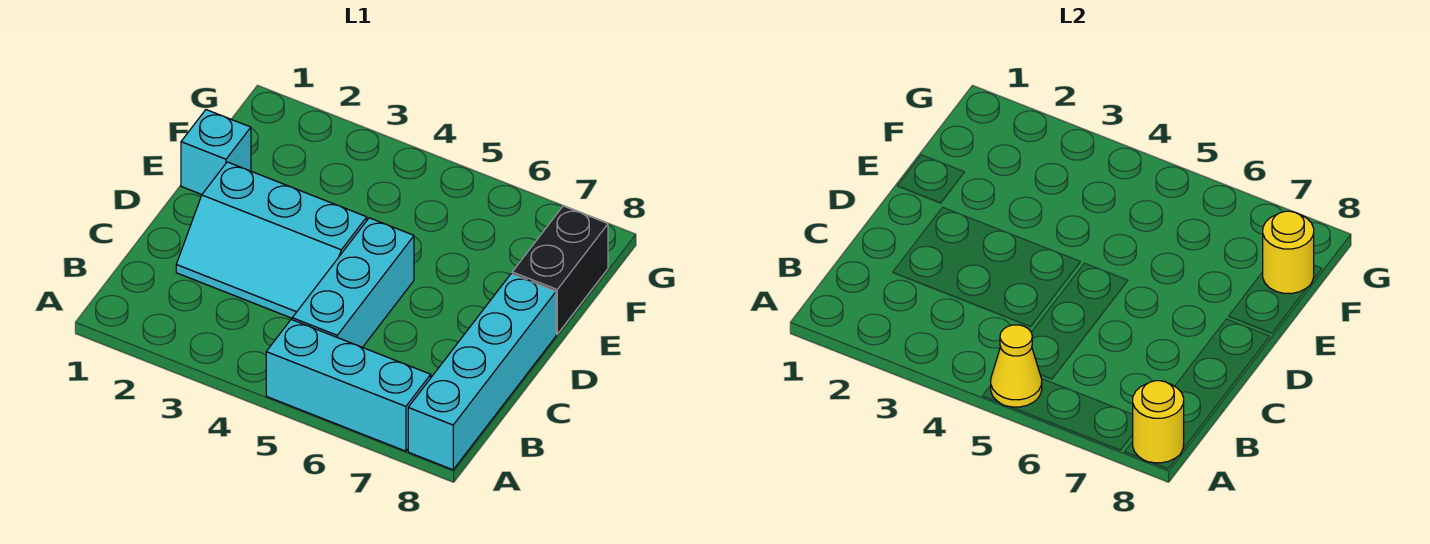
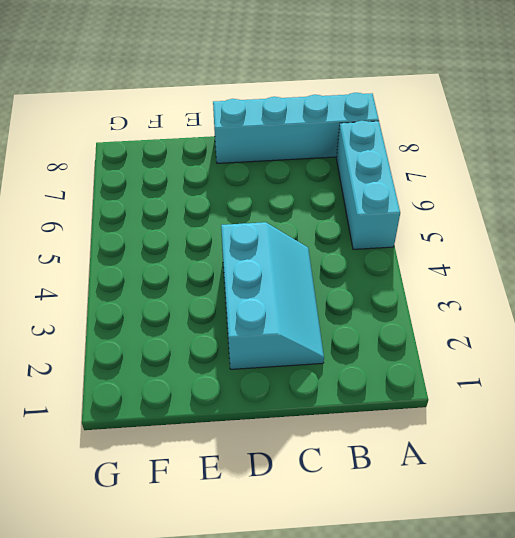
none -> cyan brick B5:D5 level 1
none -> cyan brick E1 level 1

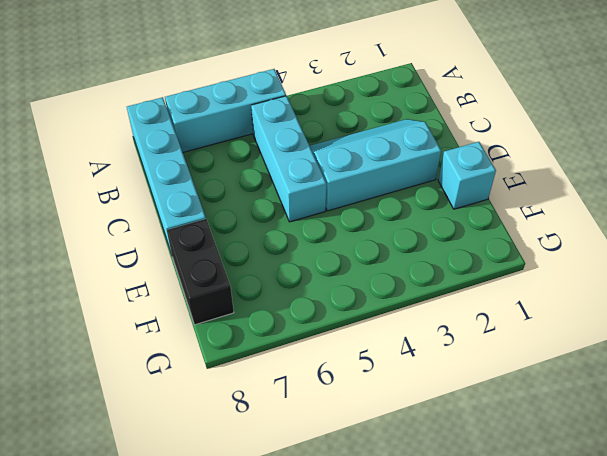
none -> yellow cone A5 level 2
none -> yellow round brick A8 level 2

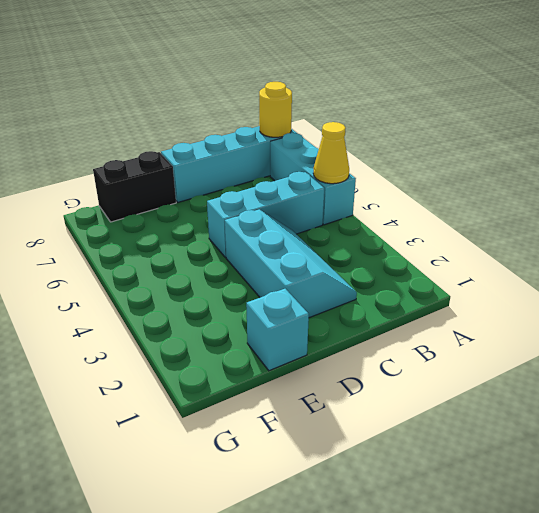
none -> yellow round brick F8 level 2

